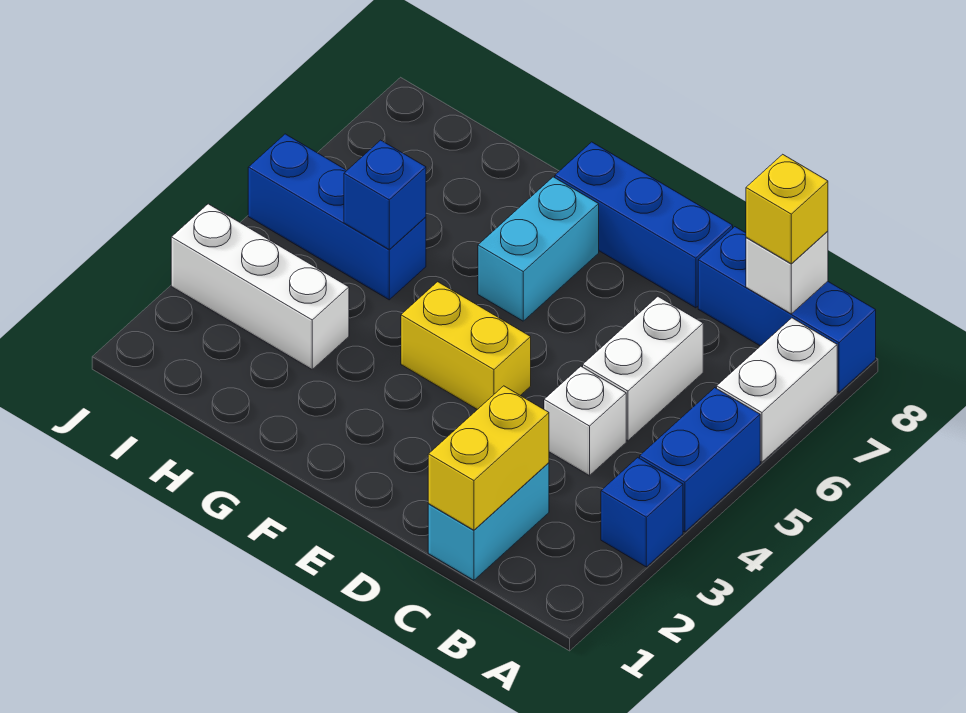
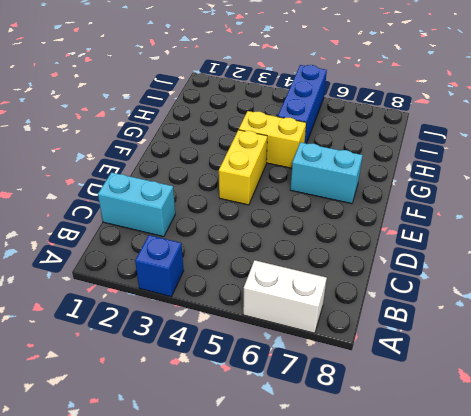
yellow brick G4:G5 level 1 -> yellow brick C1:C2 level 2
none -> blue brick A4:A5 level 1
none -> blue brick A8:C8 level 1
none -> white brick C4 level 1

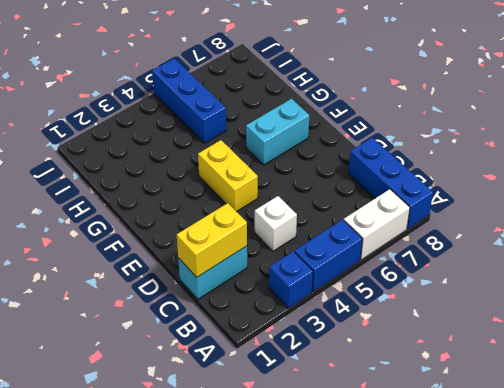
none -> white brick C5:C6 level 1
none -> blue brick D8:F8 level 1
none -> white brick H3:J3 level 1

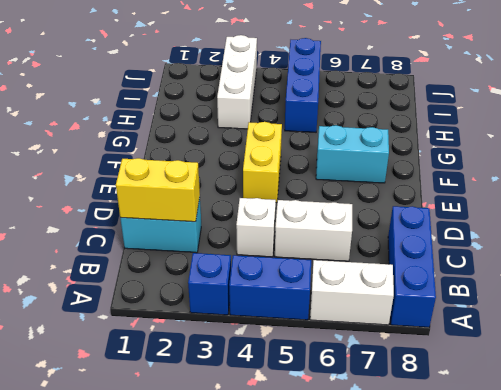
none -> blue brick D8:F8 level 1
none -> white brick B8 level 2
none -> blue brick H5 level 2

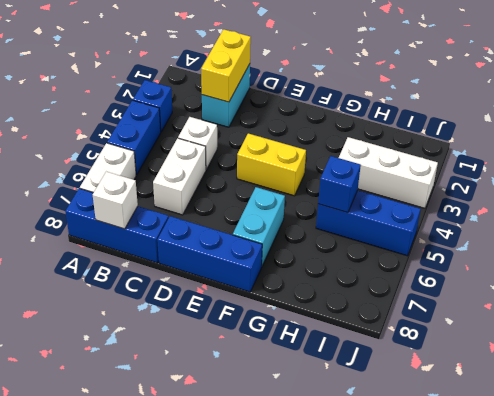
none -> yellow brick B8 level 3

